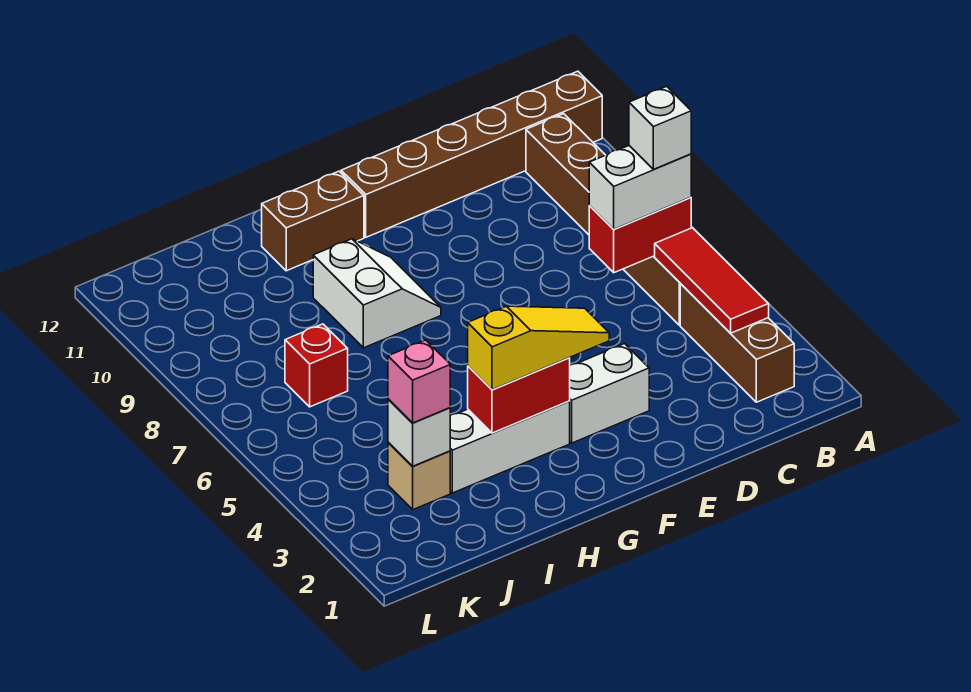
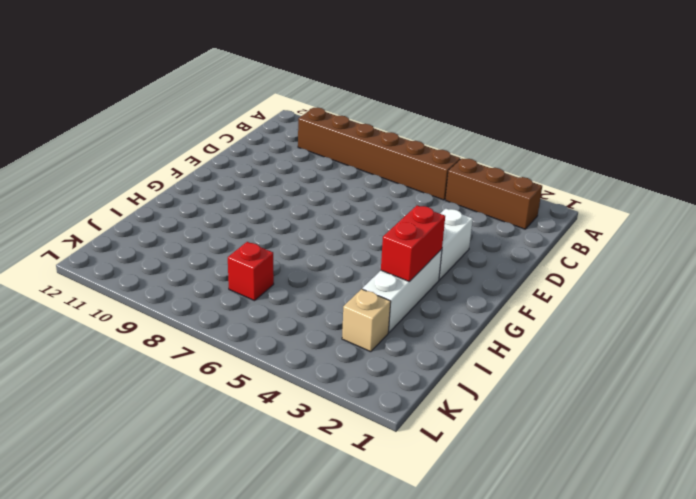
none -> brown brick A11:F11 level 1
none -> white slope G8:H9 level 1 top H
none -> brown brick G11:H11 level 1

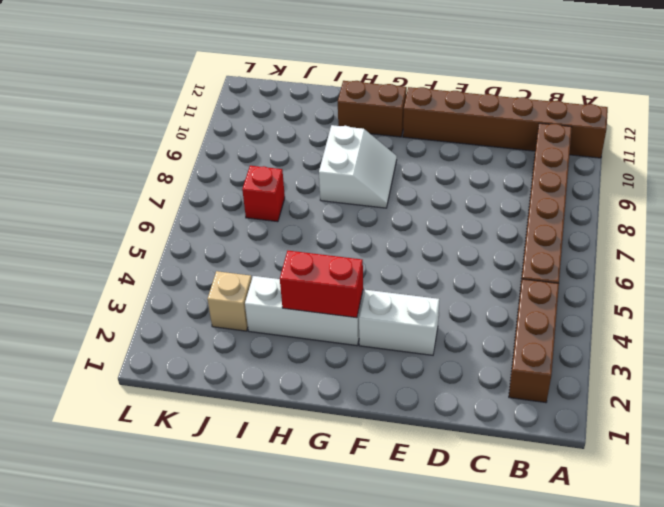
none -> red tile B3:B5 level 2
none -> red brick B6:C6 level 2
none -> white brick J3 level 2

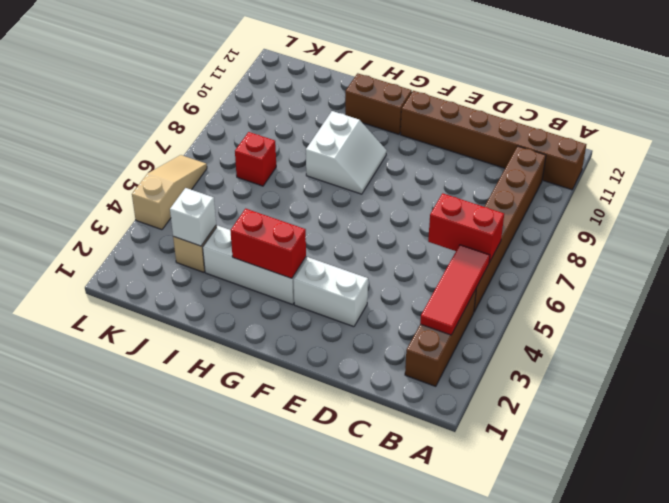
tan slope L4:L6 level 1 top 4 -> none
none -> white brick B6:C6 level 3
none -> yellow slope F3:H3 level 3 top H
none -> pink brick J3 level 3

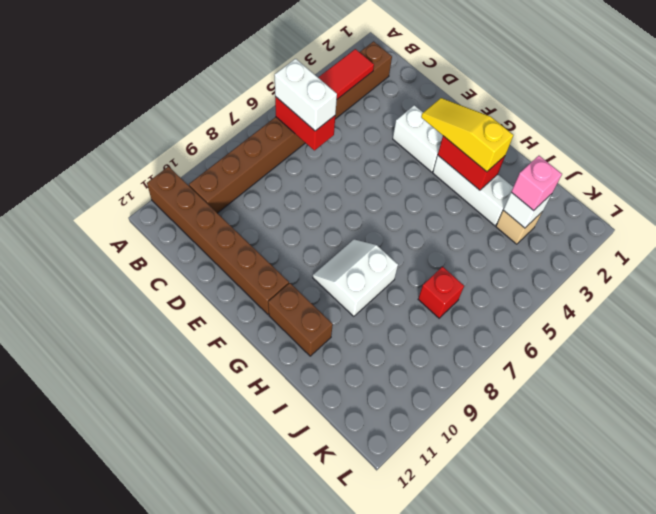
none -> white brick B6 level 4

